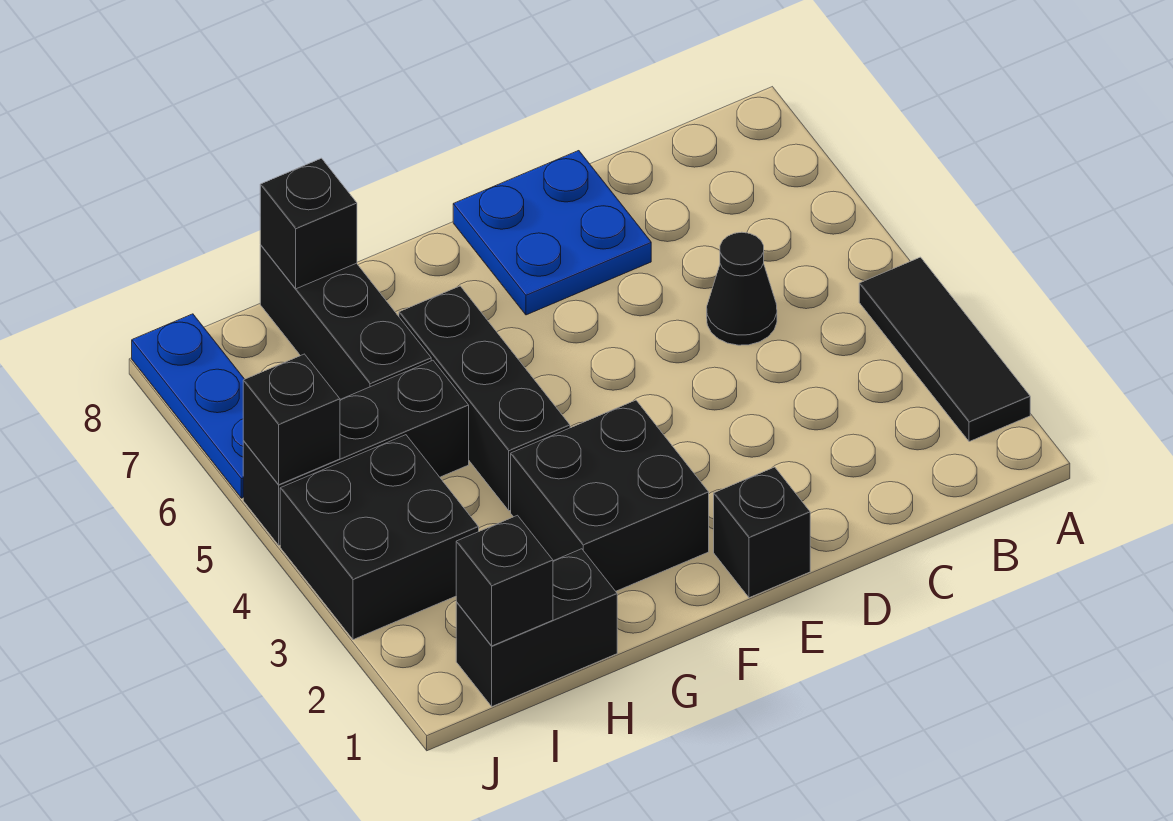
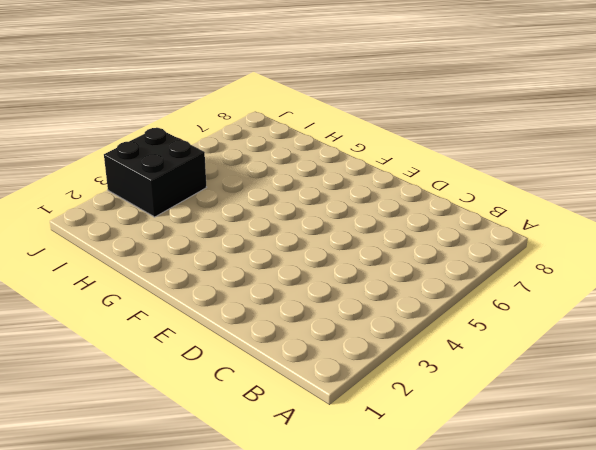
none -> black tile A2:A4 level 1
none -> black cone C5 level 1
none -> blue plate D7:E8 level 1

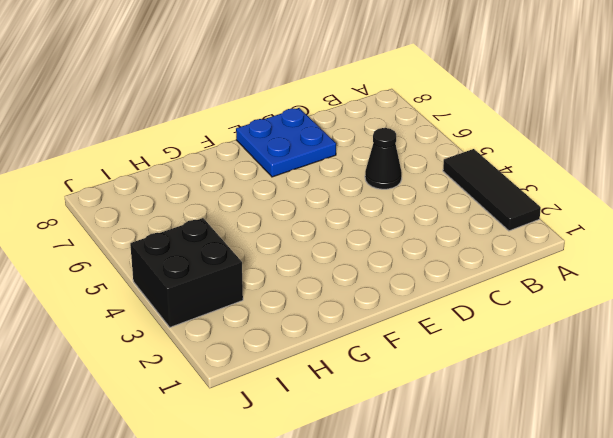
none -> black brick E1 level 1
none -> black brick F2:G3 level 1
none -> black brick G4:G6 level 1

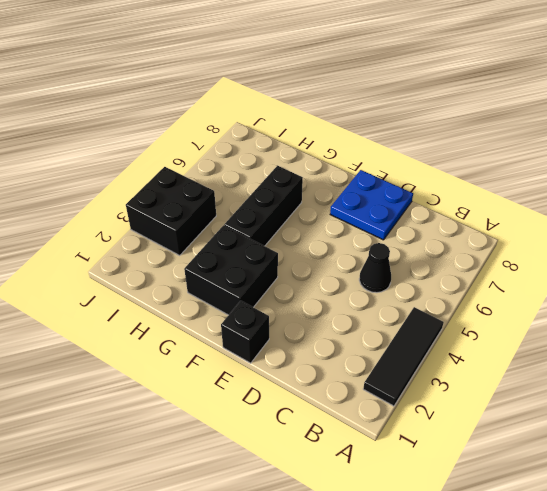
none -> black brick H1:I1 level 1
none -> black brick H5:J5 level 1
none -> black brick H6:H8 level 1

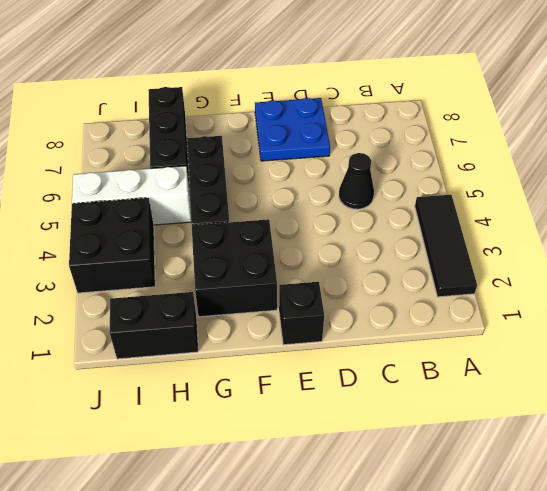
white brick H5:J5 level 1 -> black brick H5:J5 level 1
none -> blue plate J6:J8 level 1
none -> black brick H8 level 2
none -> black brick I1 level 2

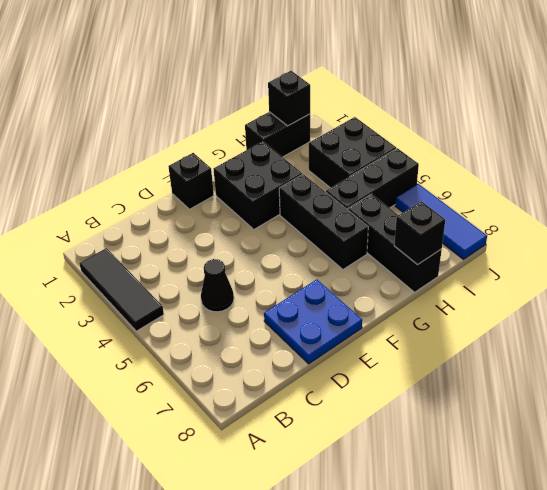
blue tile J6:J8 level 1 -> blue plate J6:J8 level 1
none -> black brick J5 level 2

